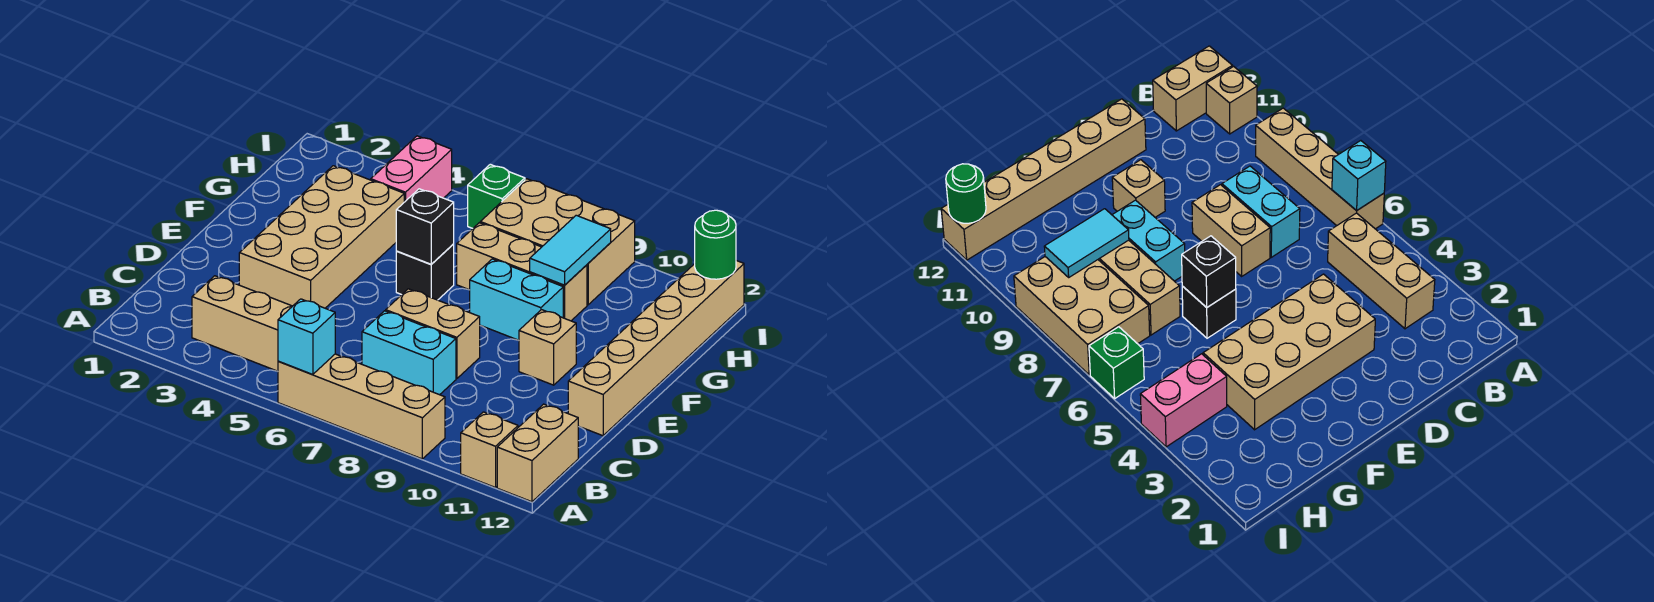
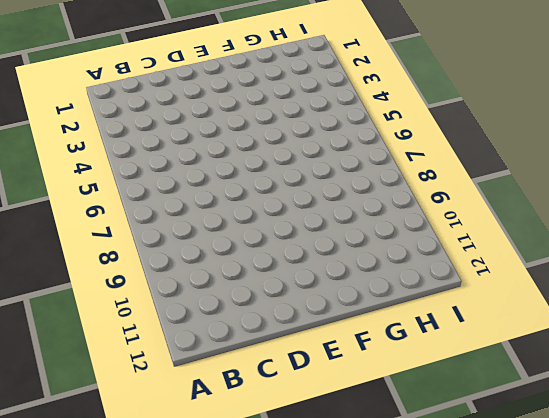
none -> tan brick A6:A9 level 1
none -> tan brick A11 level 1
none -> tan brick A12:B12 level 1

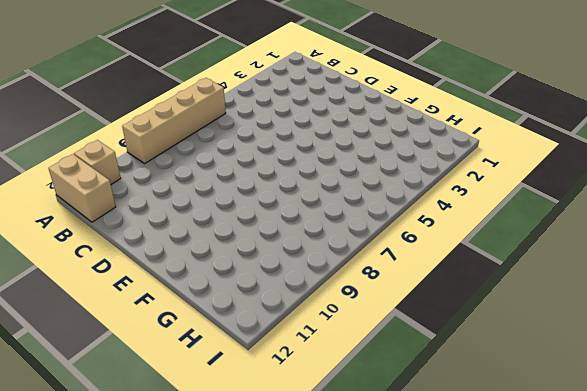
none -> tan brick B3:B5 level 1
none -> cyan brick C7:C8 level 1
none -> tan brick D3:G4 level 1

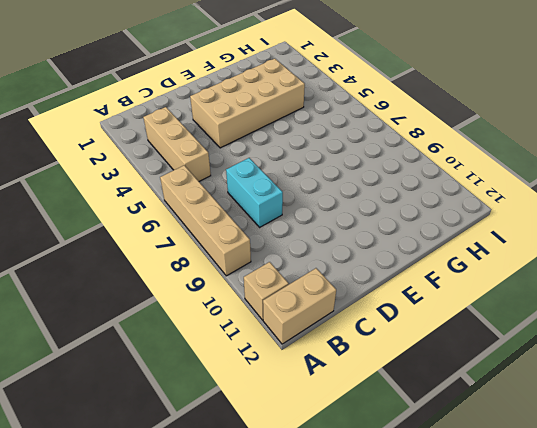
none -> tan brick D7:D8 level 1
none -> tan brick D12:I12 level 1
none -> tan brick E10 level 1

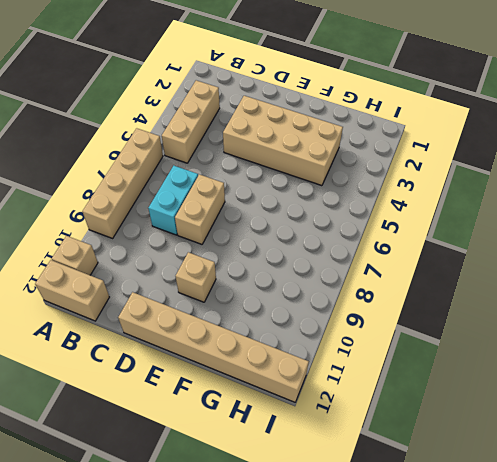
none -> black brick F6 level 1
none -> cyan brick F8:F9 level 1
none -> tan brick G7:G9 level 1

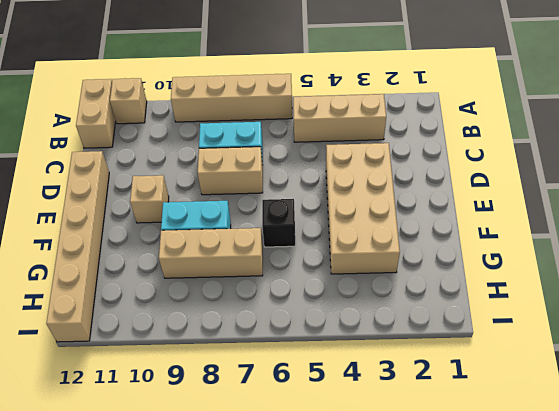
none -> pink brick H4:I4 level 1
none -> tan brick H7:I9 level 1
none -> green brick I6 level 1

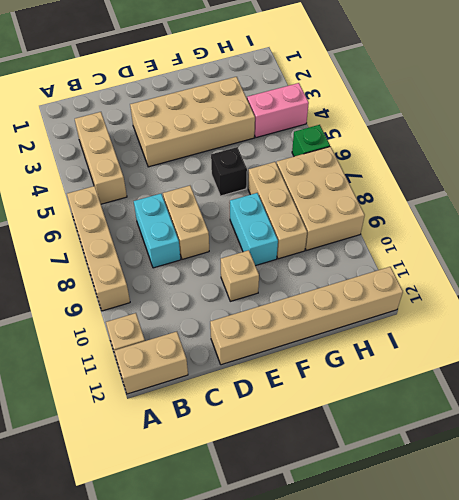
none -> cyan brick A6 level 2
none -> black brick F6 level 2
none -> cyan tile G9:H9 level 2

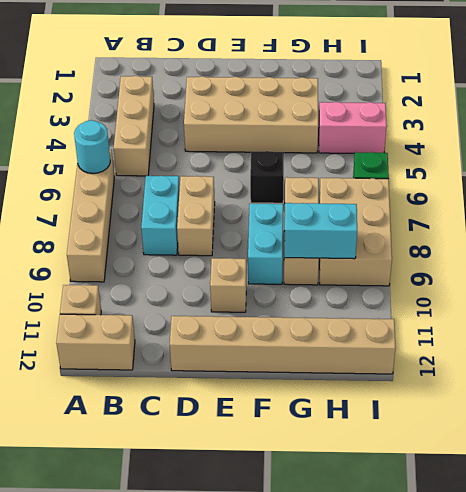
cyan round brick A6 level 2 -> cyan brick A6 level 2
cyan brick G9:H9 level 2 -> cyan tile G9:H9 level 2
none -> black brick F6 level 2
none -> green round brick I12 level 2

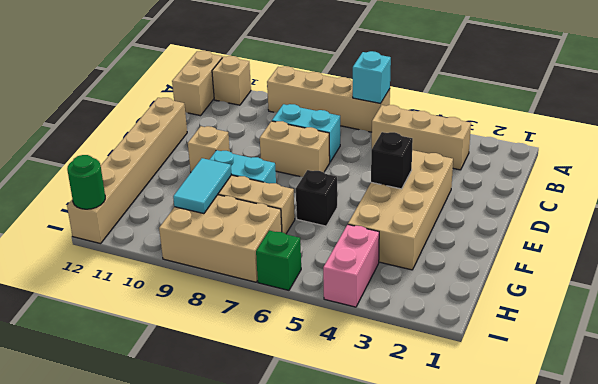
black brick E4 level 2 -> black brick F6 level 2

